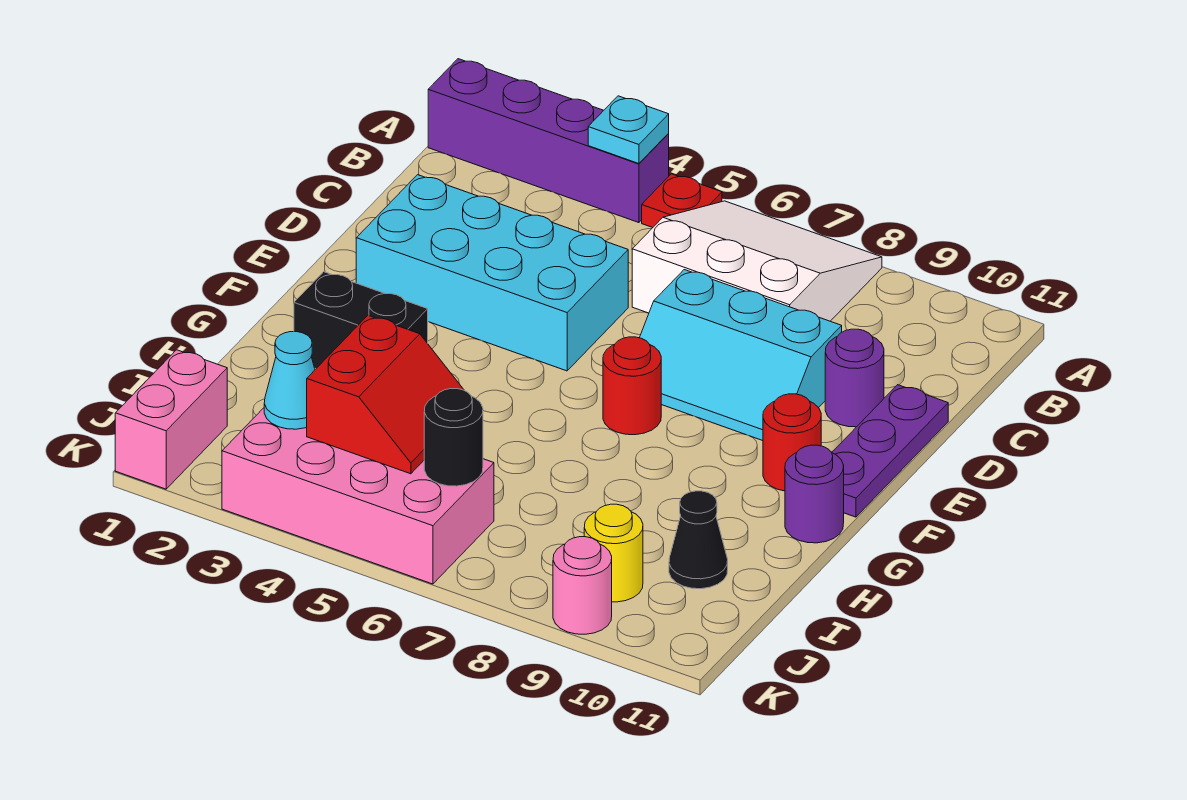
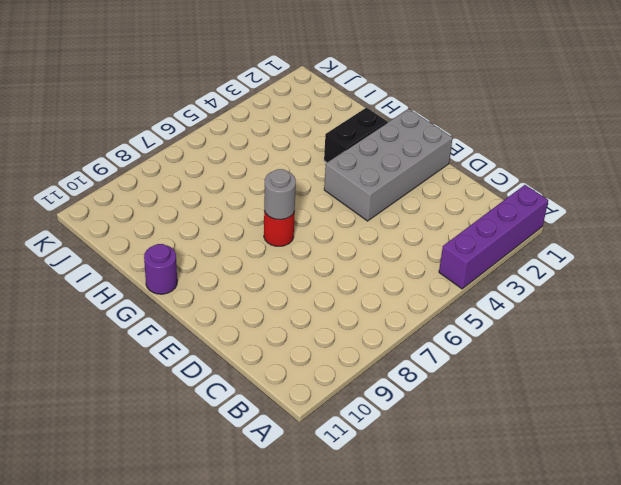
grey brick E1:F4 level 1 -> cyan brick D2:E5 level 1
grey round brick F7 level 2 -> none
none -> red plate A5 level 1
none -> white slope A6:C8 level 1 top C
none -> cyan slope D7:E9 level 1 top D

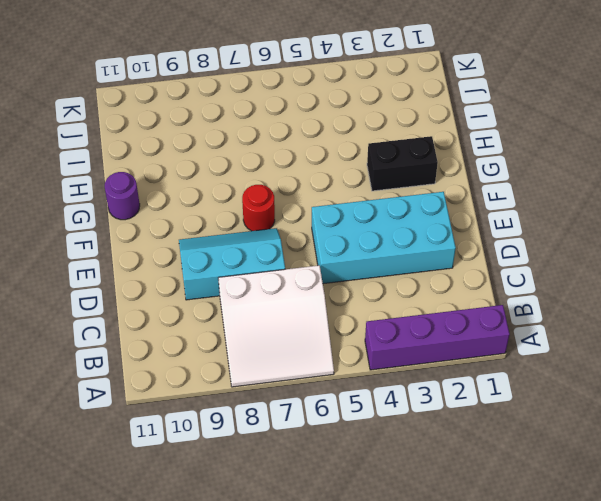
none -> red plate A5 level 1
none -> purple round brick D10 level 1
none -> purple plate D11:F11 level 1

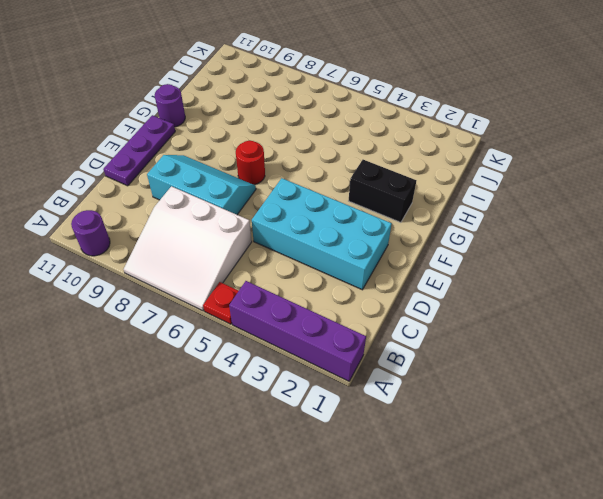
purple round brick A10 level 1 -> purple round brick D10 level 1
none -> red round brick F10 level 1
none -> black cone I10 level 1
none -> pink brick J1:K1 level 1

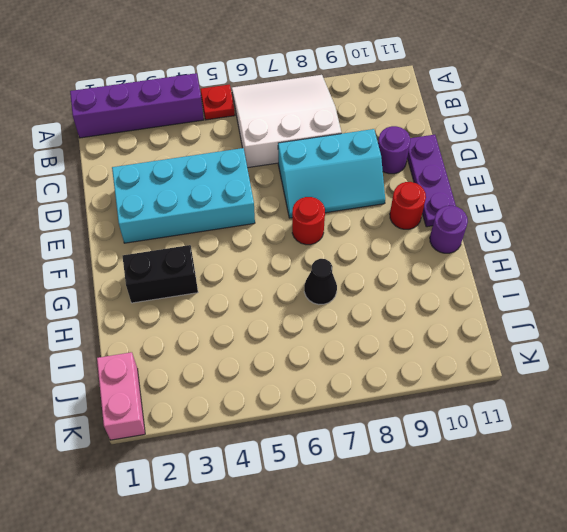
black cone H7 level 1 -> black cone I10 level 1
none -> pink brick J3:K6 level 1
none -> yellow round brick J9 level 1
none -> pink round brick K9 level 1

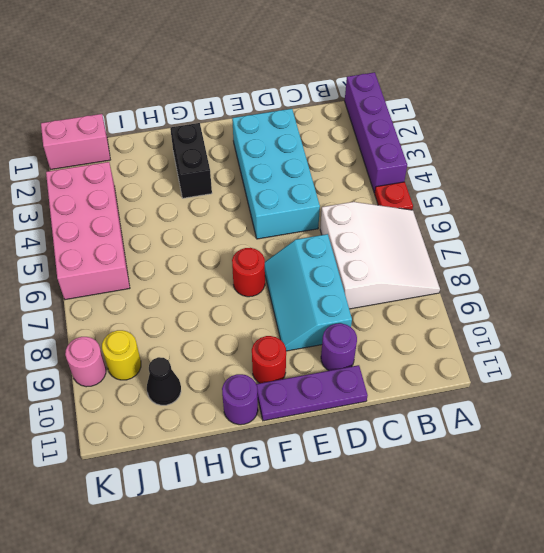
none -> cyan plate A4 level 2
none -> red slope I4:J5 level 2 top 4
none -> cyan cone J3 level 2

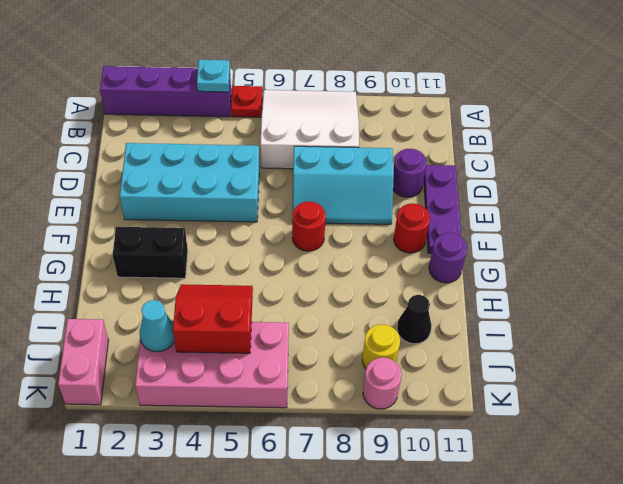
red slope I4:J5 level 2 top J -> red slope I4:J5 level 2 top 4
none -> black round brick J6 level 2

